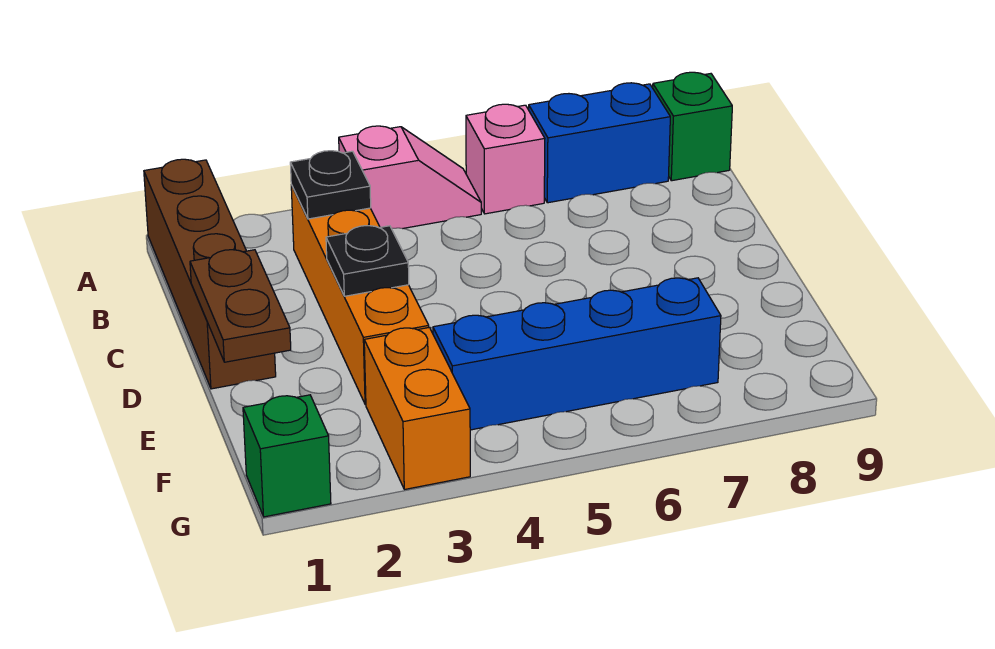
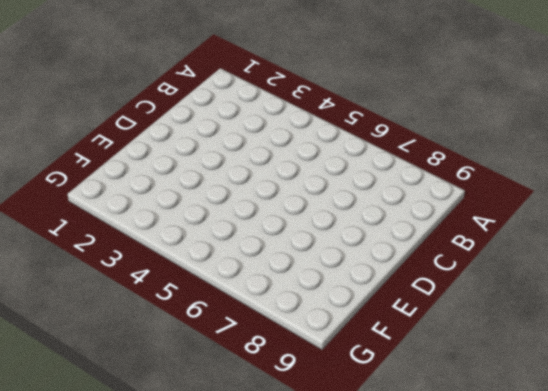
none -> brown brick A1:D1 level 1
none -> pink slope A4:A5 level 1 top 4
none -> pink brick A6 level 1

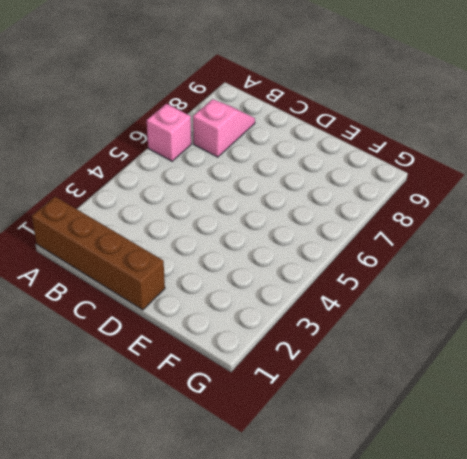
pink slope B7:B8 level 1 top 7 -> pink slope A4:A5 level 1 top 4
none -> blue brick A7:A8 level 1
none -> green brick A9 level 1
none -> orange brick B3:E3 level 1

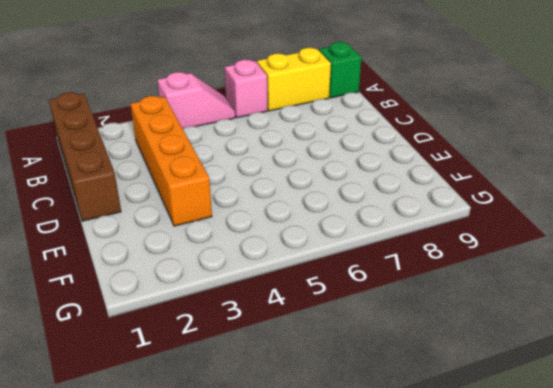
yellow brick A7:A8 level 1 -> blue brick A7:A8 level 1
none -> orange brick F3:G3 level 1
none -> blue brick F4:F7 level 1
none -> green brick G1 level 1

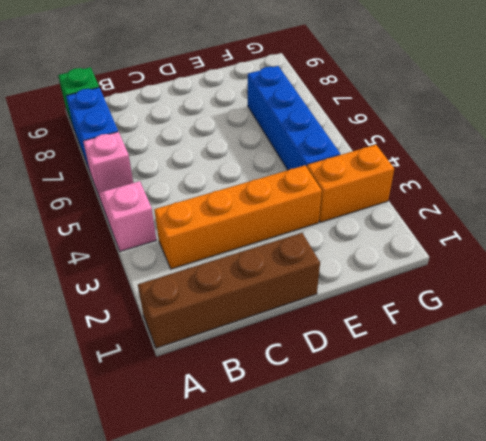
none -> green brick G1 level 1
none -> black plate B3 level 2
none -> brown plate D1:E1 level 2

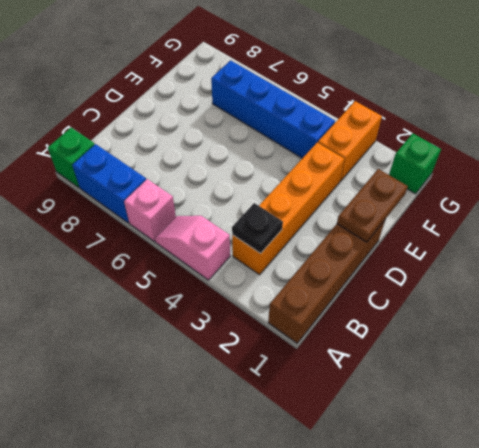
none -> black plate D3 level 2

